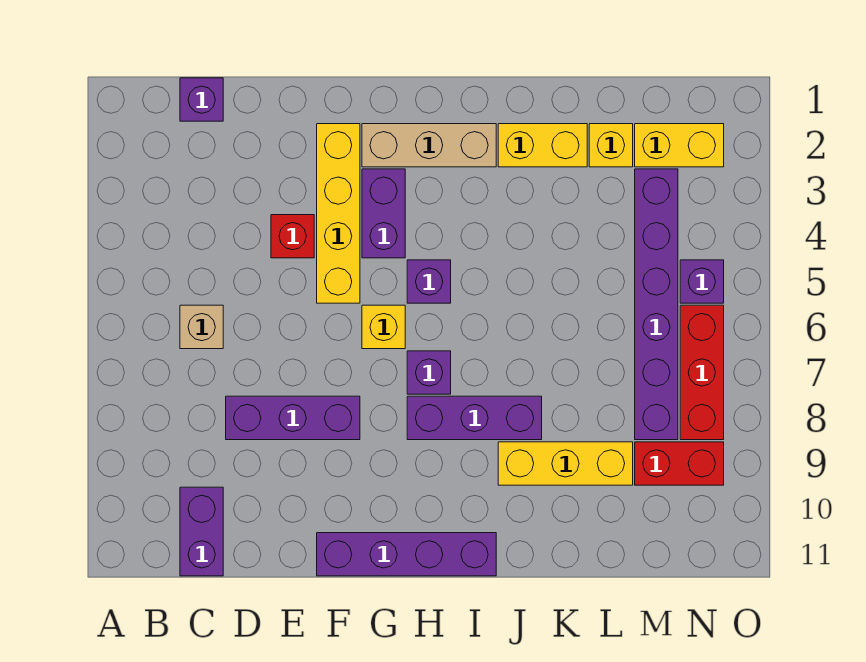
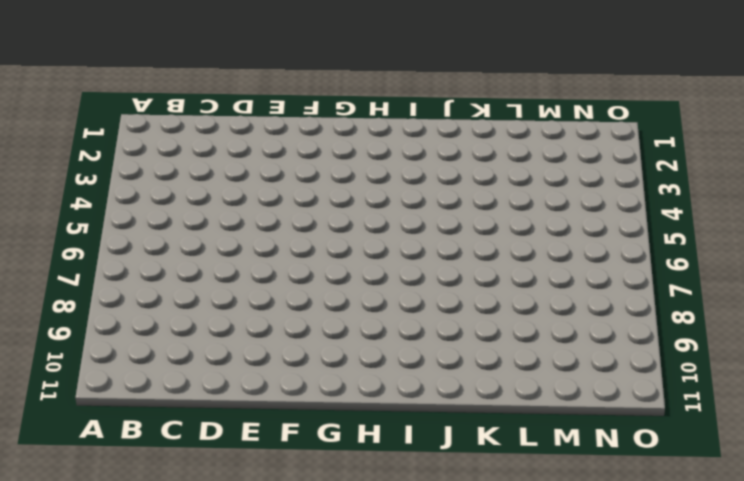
none -> purple brick C1 level 1
none -> tan brick C6 level 1
none -> purple brick C10:C11 level 1

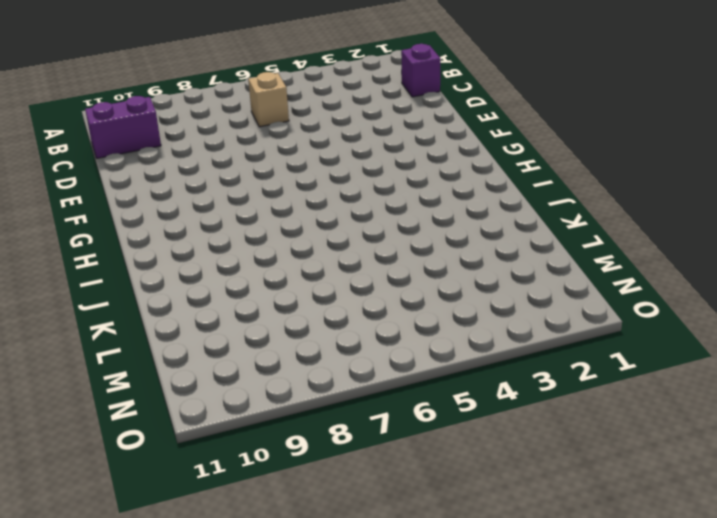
none -> purple brick D8:F8 level 1
none -> red brick E4 level 1
none -> yellow brick F2:F5 level 1

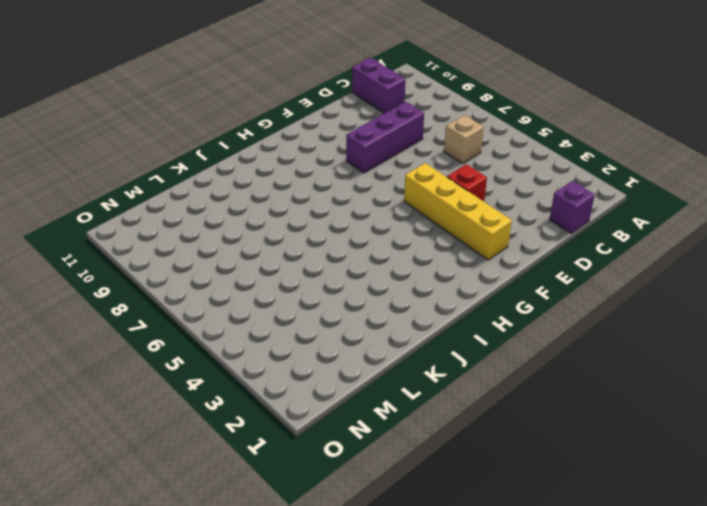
none -> purple brick F11:I11 level 1
none -> tan brick G2:I2 level 1
none -> purple brick G3:G4 level 1

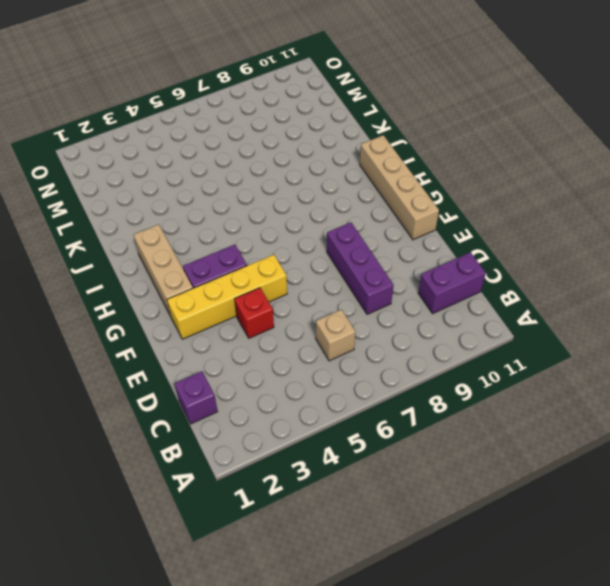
tan brick F11:I11 level 1 -> purple brick F11:I11 level 1
none -> yellow brick G6 level 1
none -> purple brick H5 level 1
none -> purple brick H7 level 1

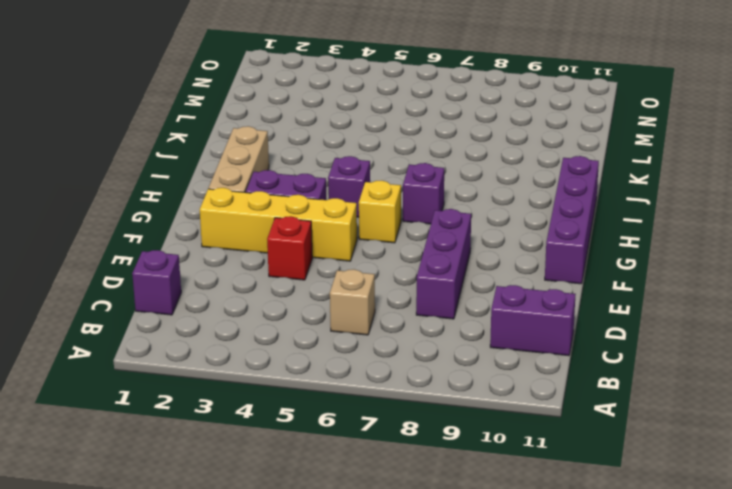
none -> purple brick H8:J8 level 1
none -> yellow brick J2:K2 level 1
none -> yellow brick J9:L9 level 1

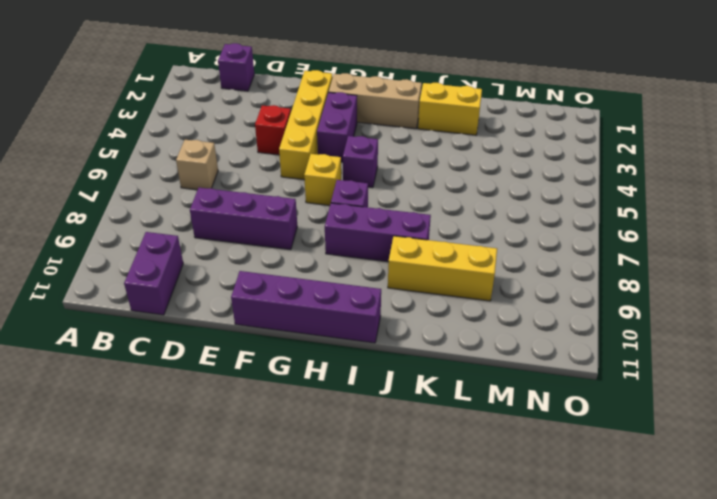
none -> yellow brick L2 level 1
none -> yellow brick M2:N2 level 1
none -> purple brick M3:M8 level 1

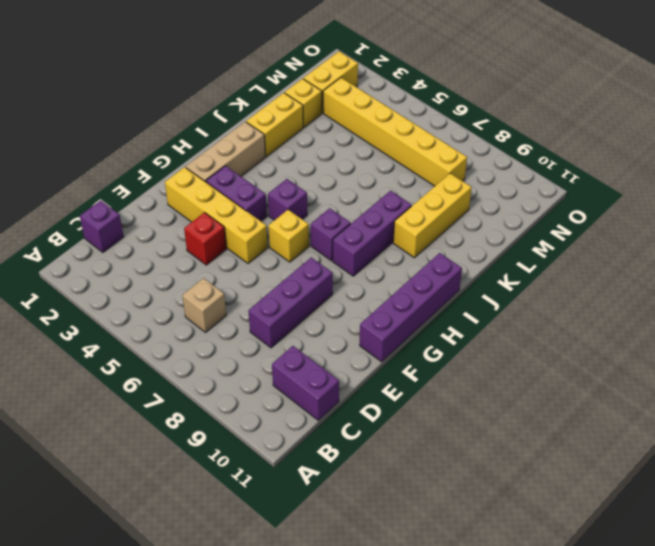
yellow brick M3:M8 level 1 -> purple brick M3:M8 level 1
none -> red brick M9:N9 level 1
none -> purple brick N5 level 1
none -> red brick N6:N8 level 1

